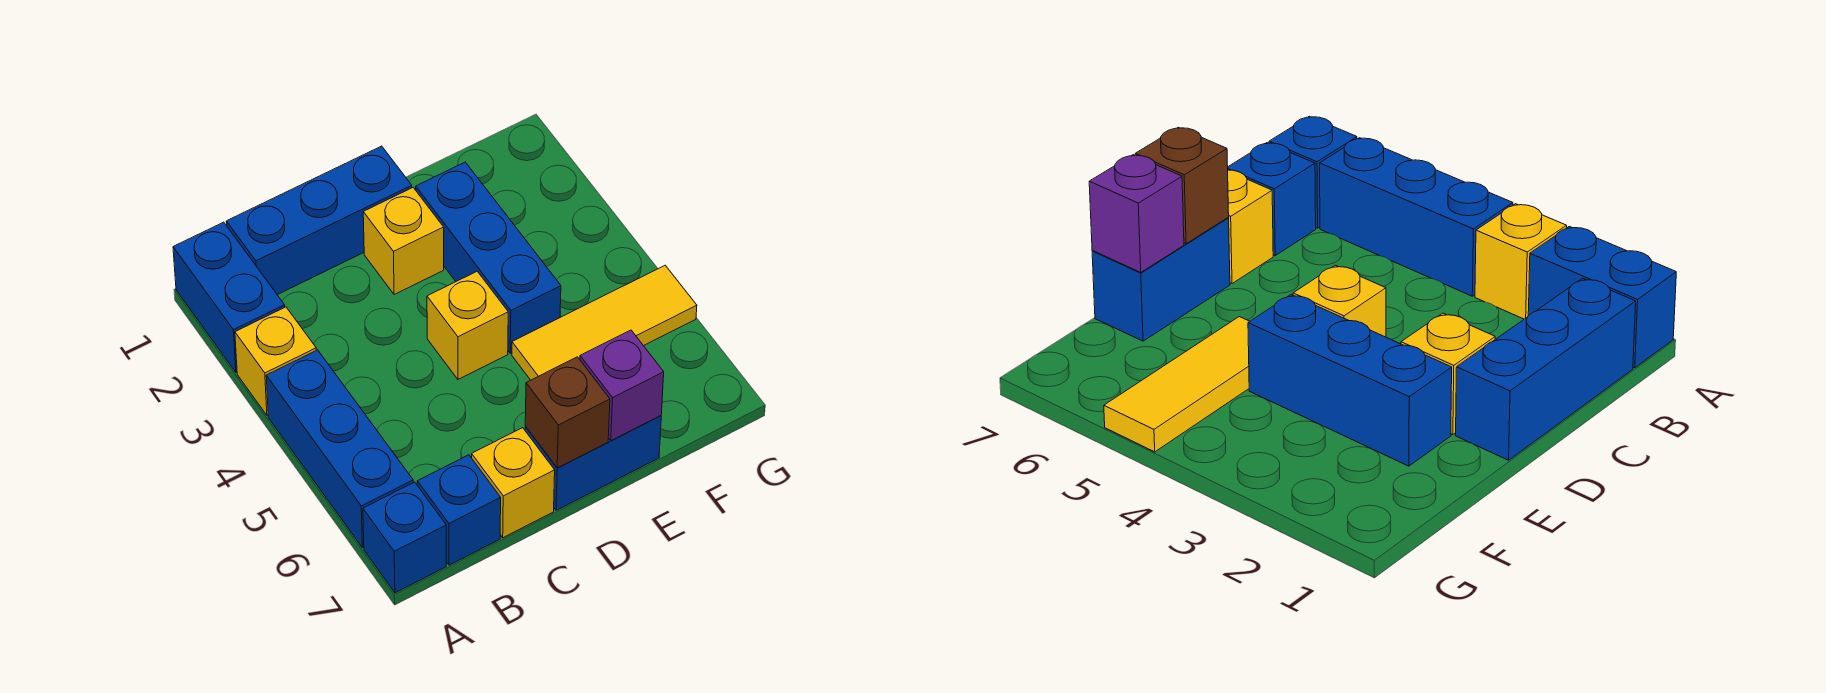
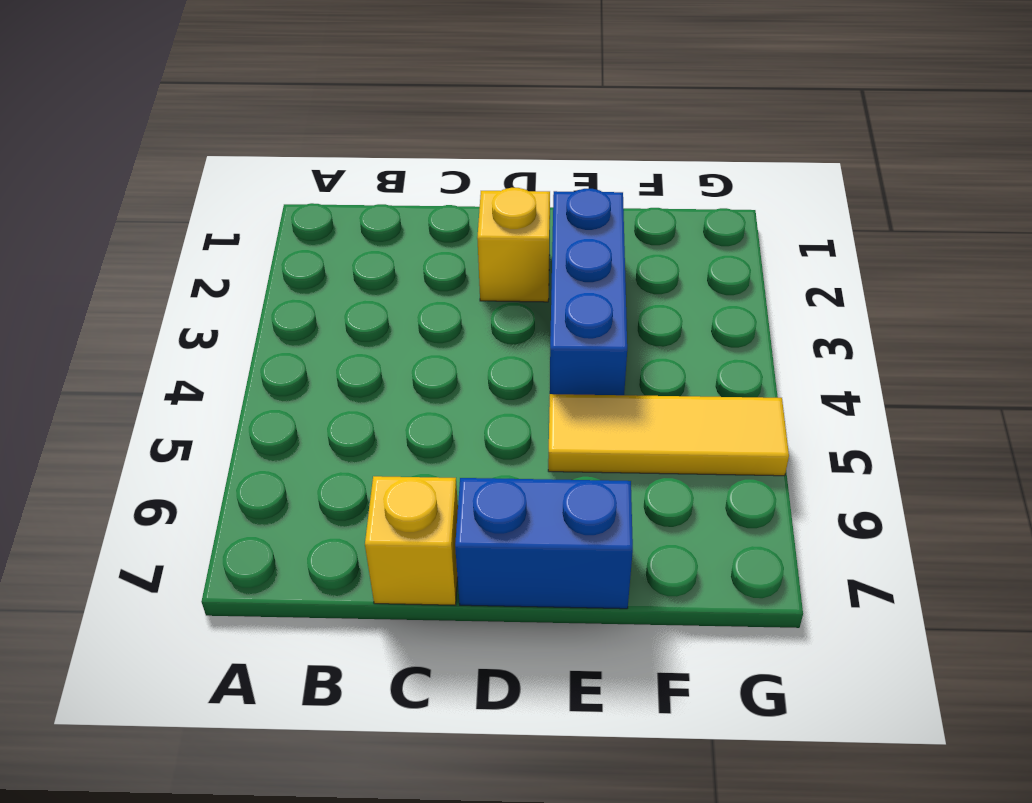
none -> blue brick A1:A2 level 1
none -> yellow brick A3 level 1
none -> blue brick A4:A6 level 1

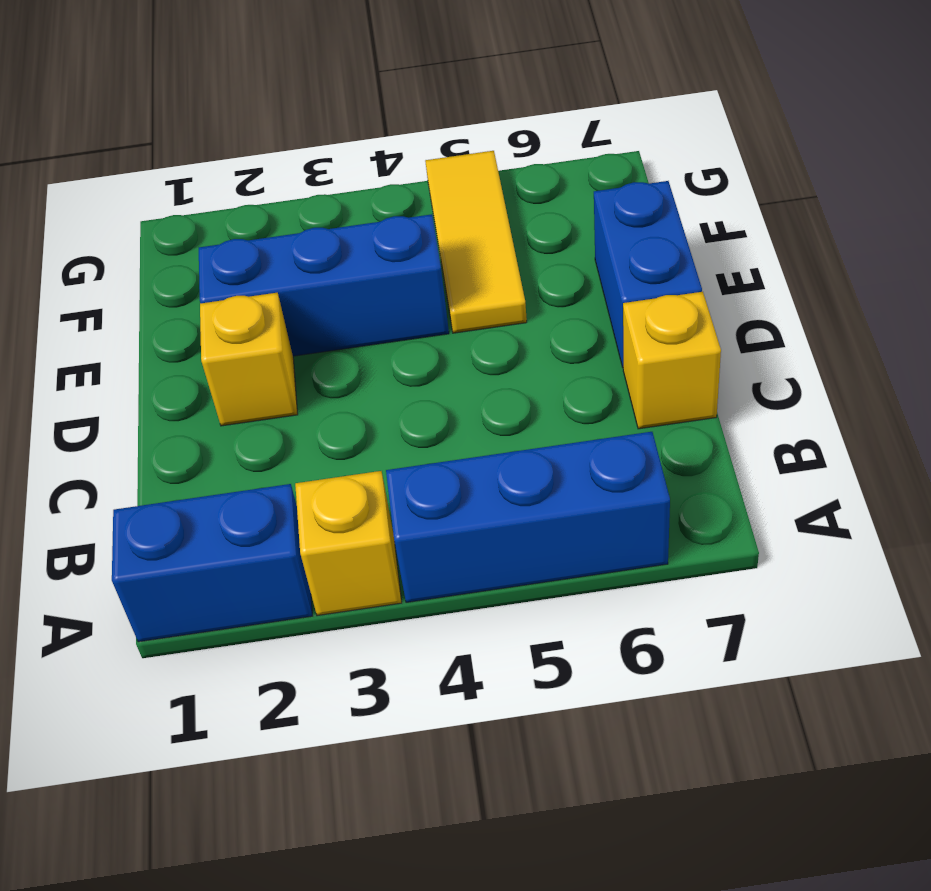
none -> blue brick A7 level 1
none -> blue brick B1:D1 level 1
none -> blue brick B7 level 1

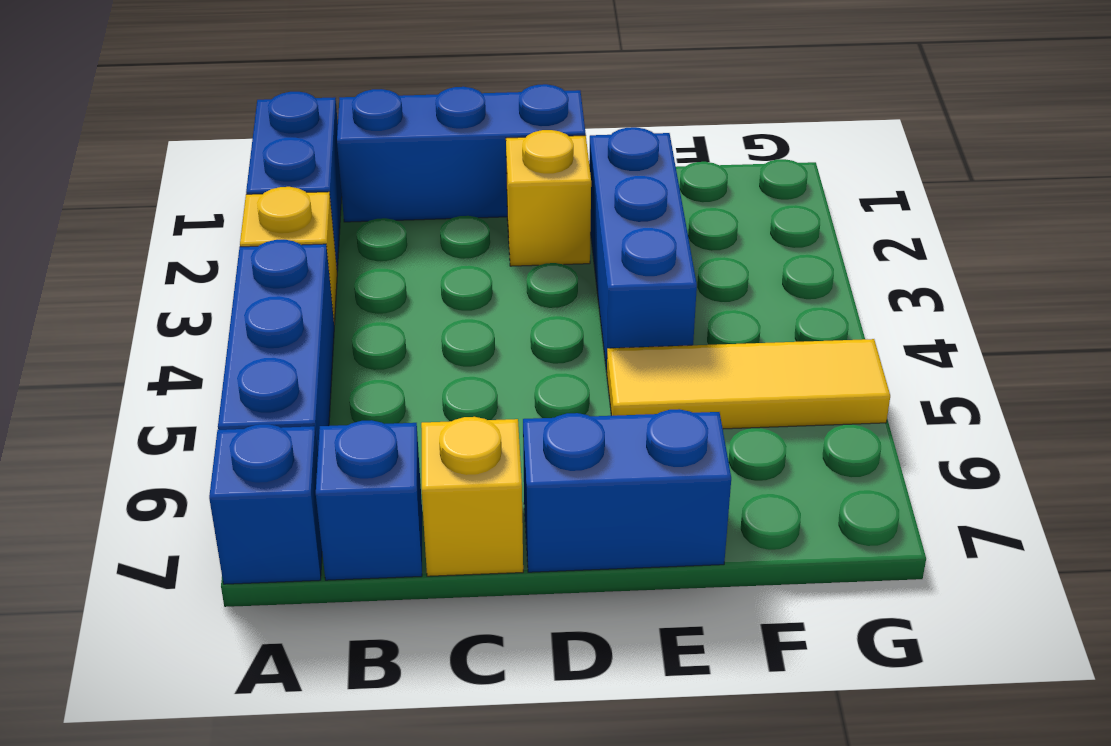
none -> yellow brick D4 level 1
none -> brown brick D7 level 2
none -> purple brick E7 level 2

